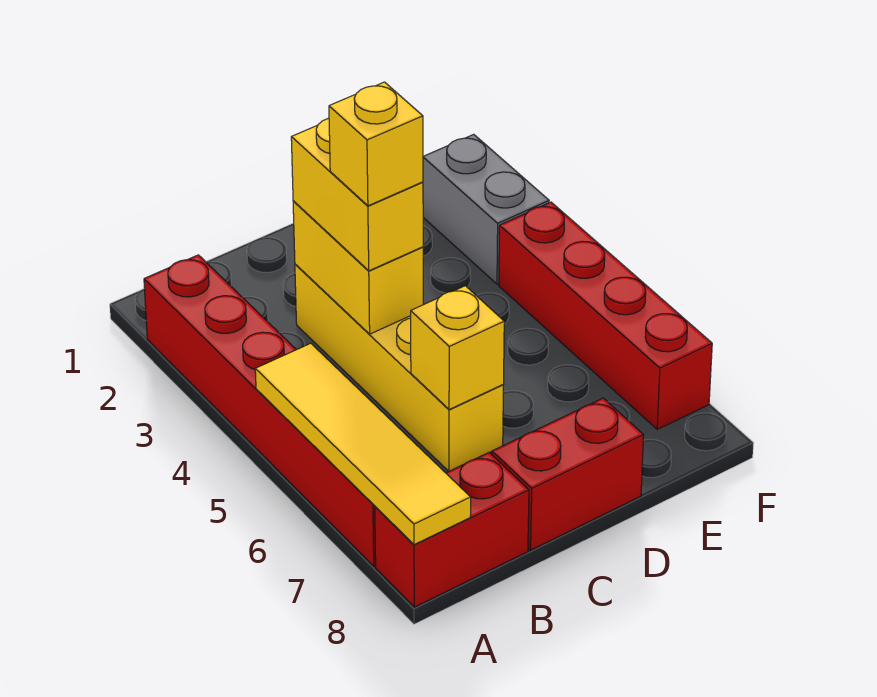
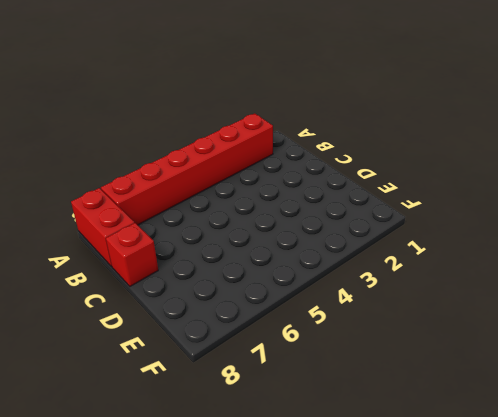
red brick C8 level 1 -> red brick C8:D8 level 1
none -> yellow brick C3:C6 level 1
none -> grey brick F2:F3 level 1

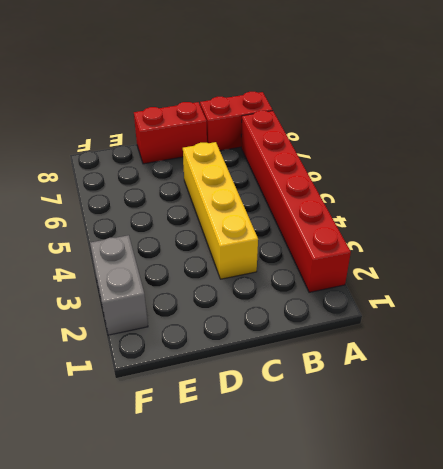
none -> red brick F4:F7 level 1
none -> yellow tile A5:A8 level 2

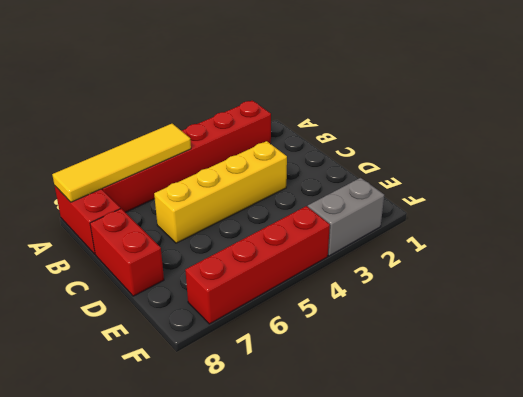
none -> yellow brick C3:C4 level 2
none -> yellow brick C6 level 2

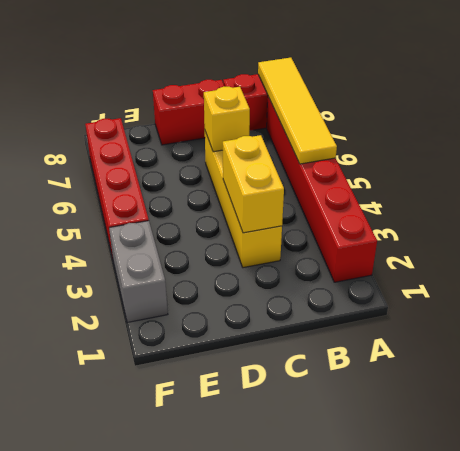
none -> yellow brick C3:C4 level 3
none -> yellow brick C4 level 4

